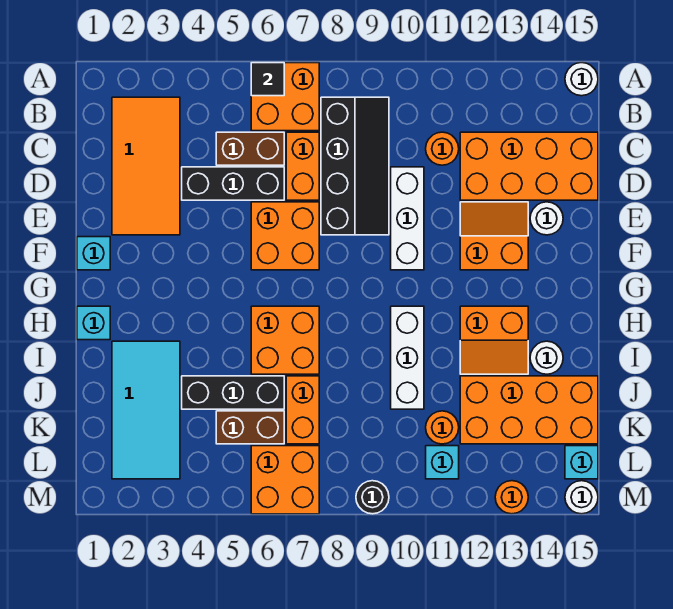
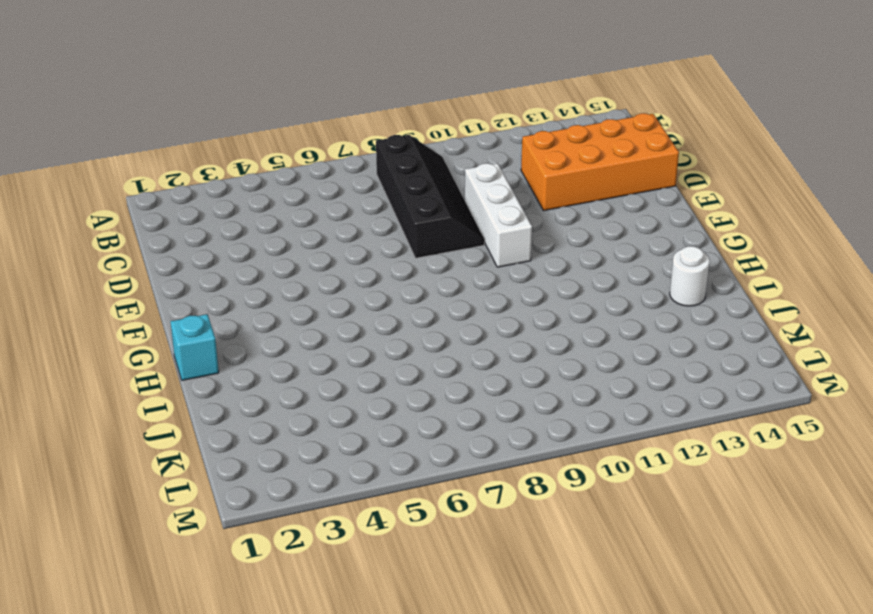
none -> orange brick A6:B7 level 1
none -> white round brick A15 level 1
none -> orange tile B2:E3 level 1
none -> brown brick C5:C6 level 1

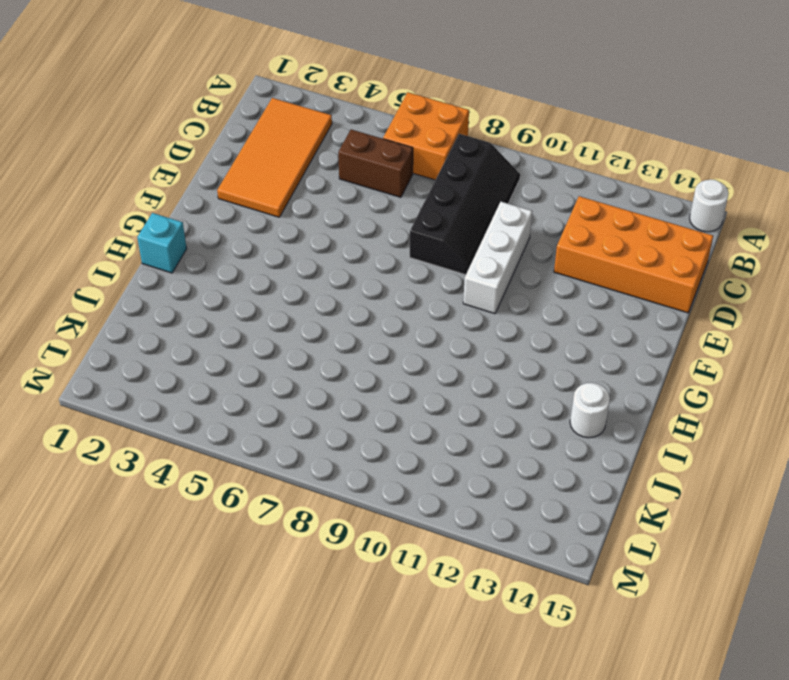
none -> orange brick C7:D7 level 1
none -> orange round brick C11 level 1
none -> black brick D4:D6 level 1
none -> orange brick E6:F7 level 1

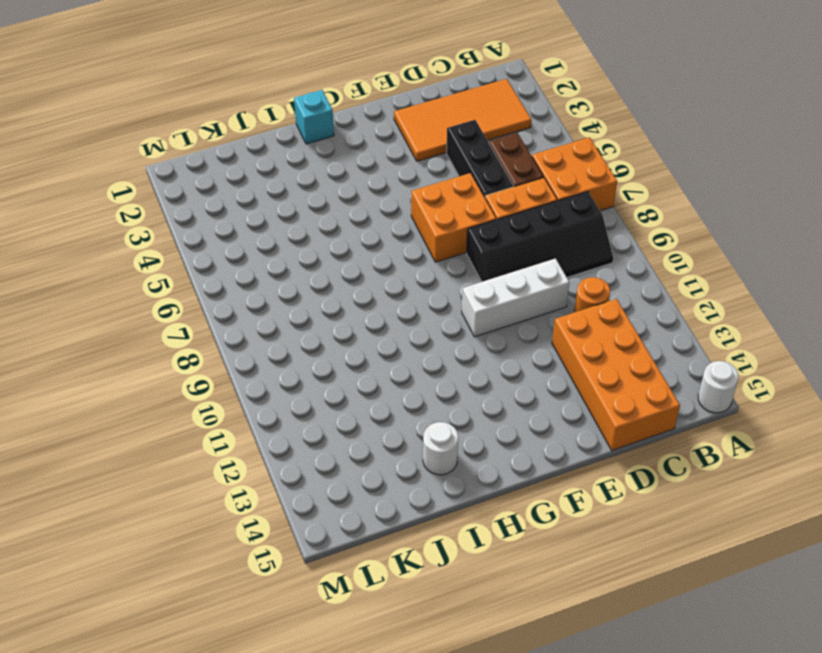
none -> orange slope E12:F13 level 1 top F
none -> white round brick E14 level 1
none -> cyan brick F1 level 1
none -> orange brick H6:I7 level 1

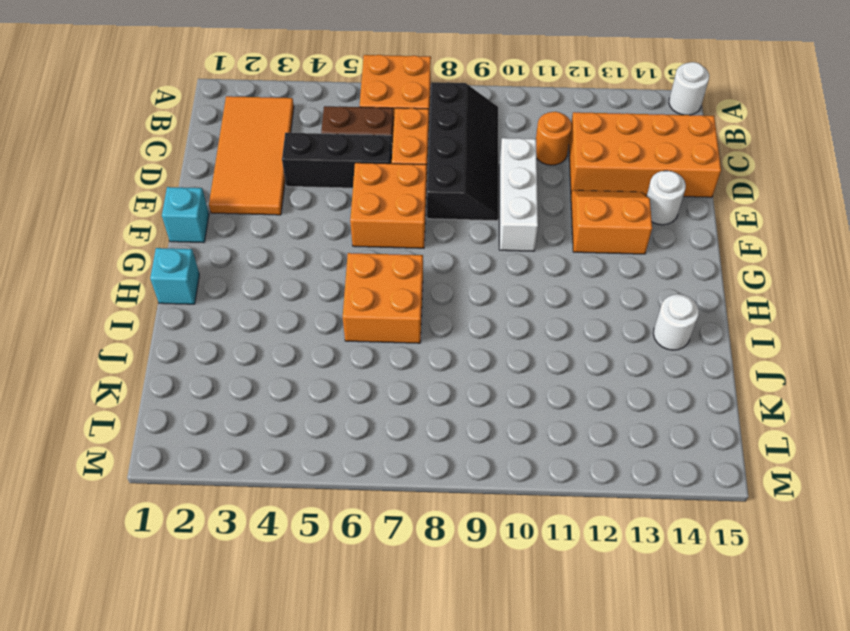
none -> white brick H10:J10 level 1
none -> orange slope H12:I13 level 1 top H
none -> cyan tile I2:L3 level 1
none -> black brick J4:J6 level 1

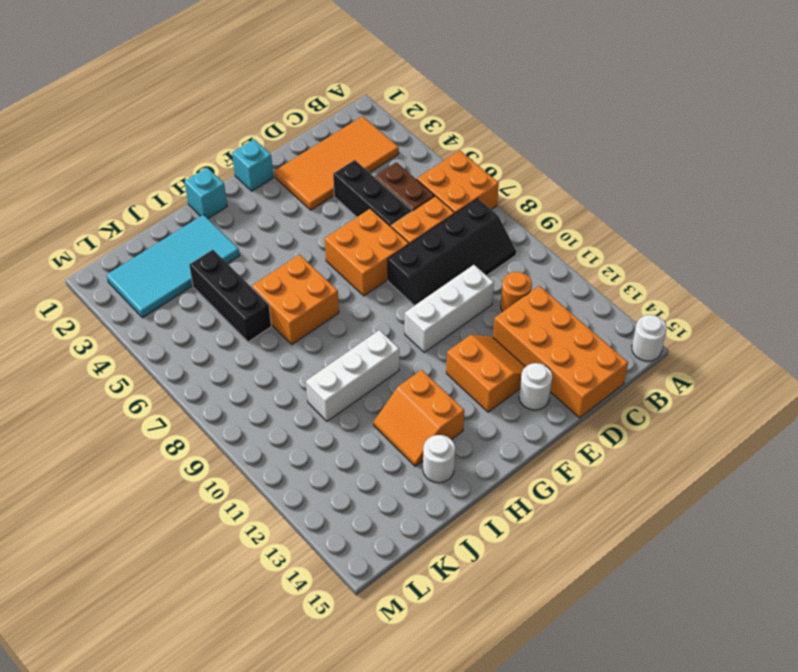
none -> orange brick J7:K7 level 1
none -> orange brick J12:K15 level 1
none -> brown brick K5:K6 level 1
none -> orange round brick K11 level 1

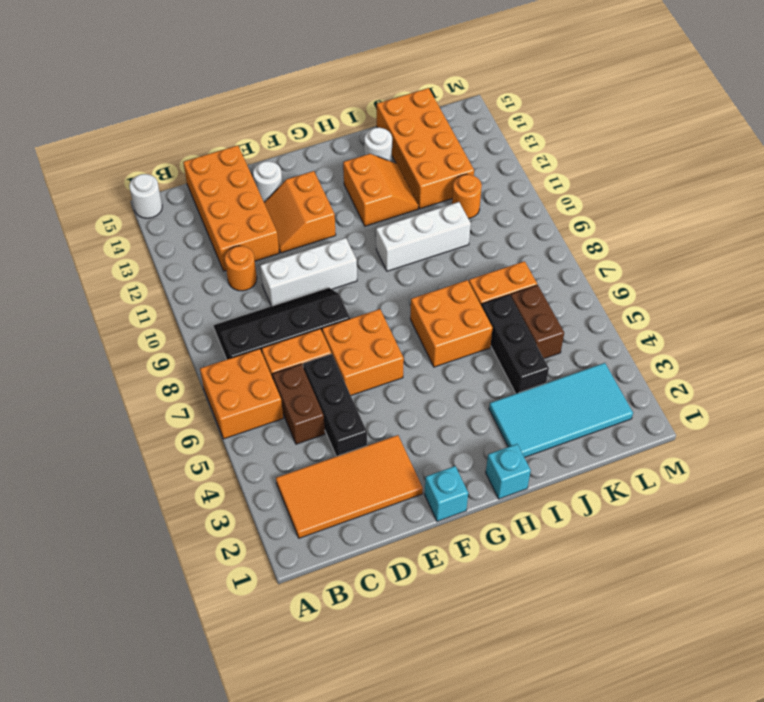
none -> orange brick L6:M7 level 1
none -> cyan brick L11 level 1
none -> cyan brick L15 level 1
none -> black round brick M9 level 1

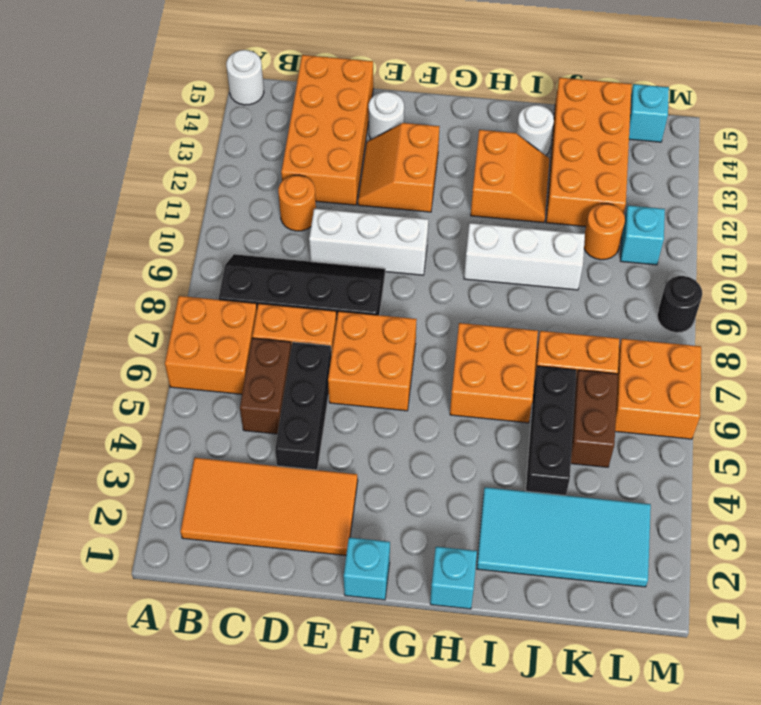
none -> orange round brick M13 level 1
none -> white round brick M15 level 1
none -> black tile A6 level 2

